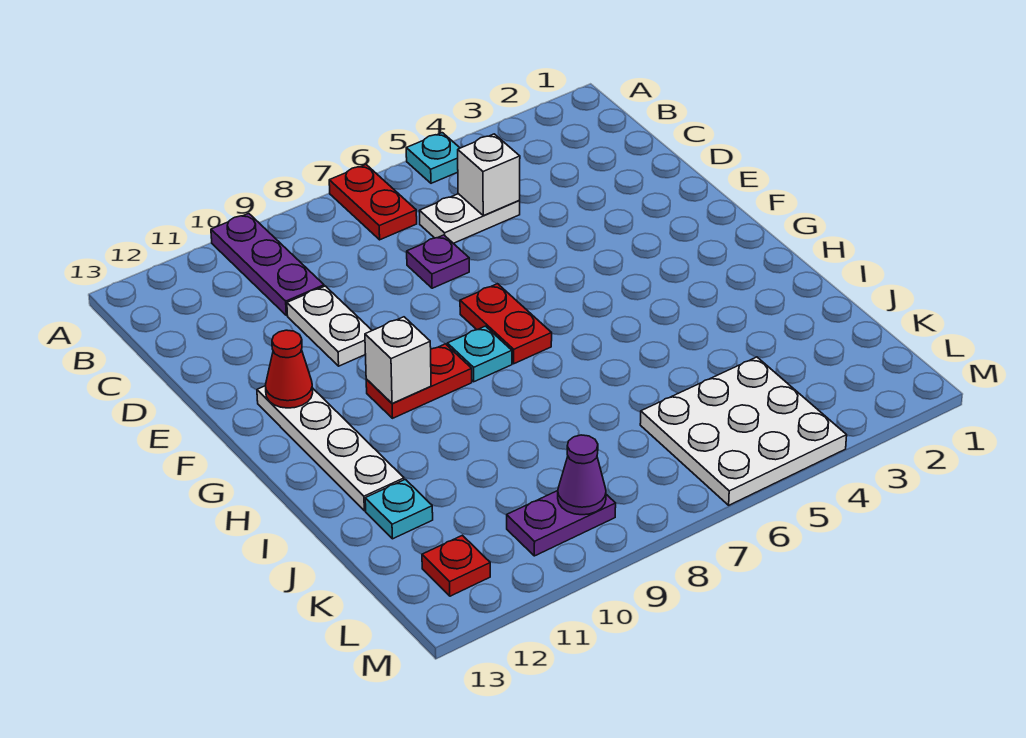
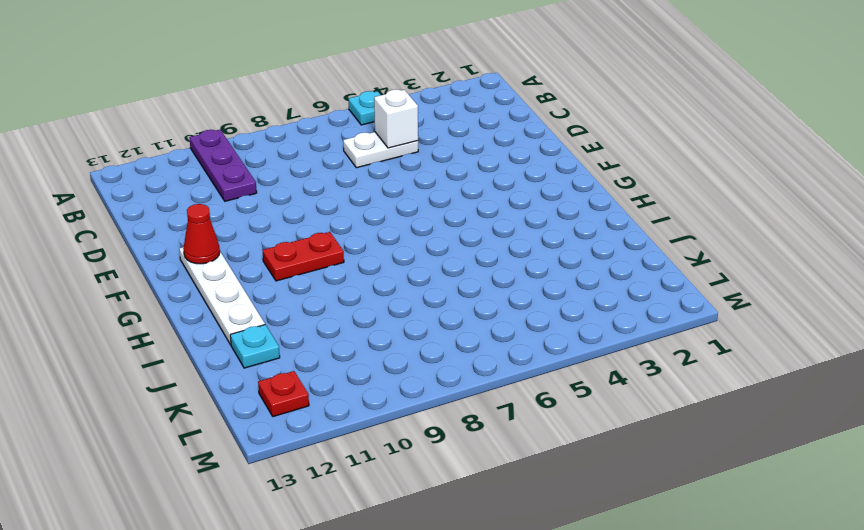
none -> red plate A7:B7 level 1
none -> purple plate D7 level 1
none -> white plate D10:E10 level 1

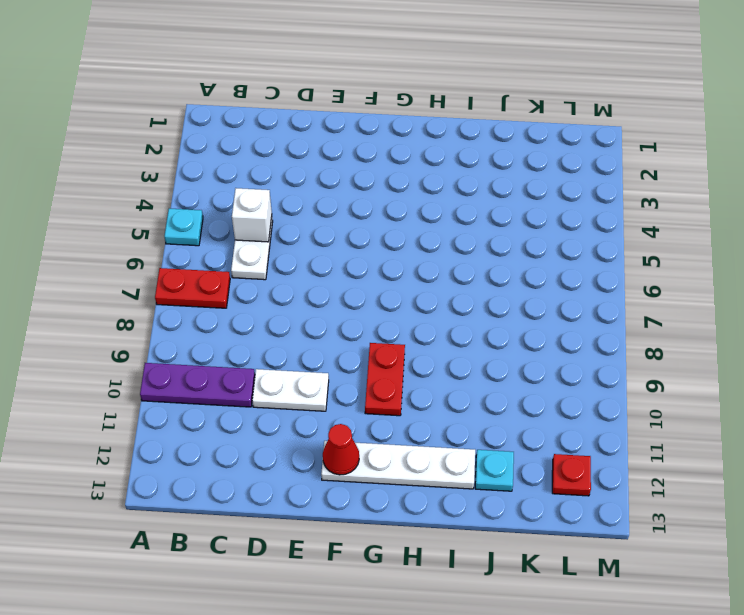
none -> purple plate D7 level 1
none -> red plate F7:G7 level 1
none -> cyan plate G8 level 1

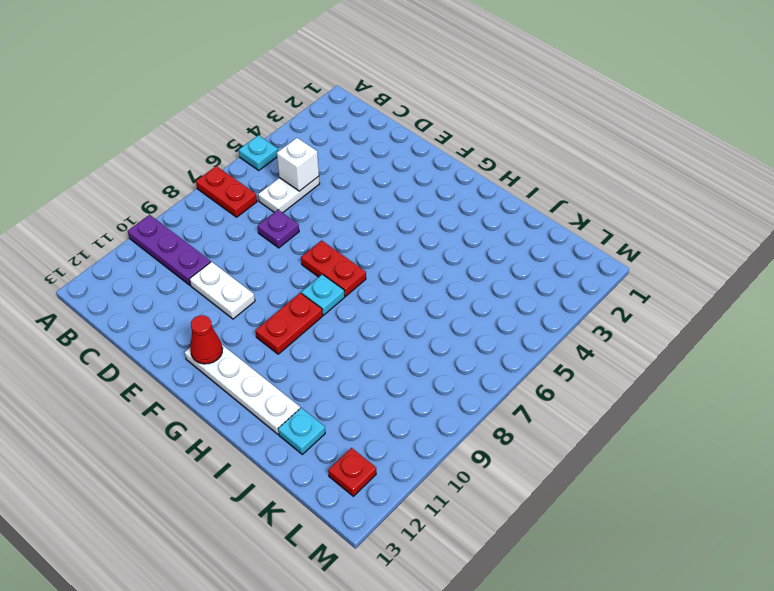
none -> white plate K4:M6 level 1
none -> purple plate L9:L10 level 1
none -> white brick G10 level 2

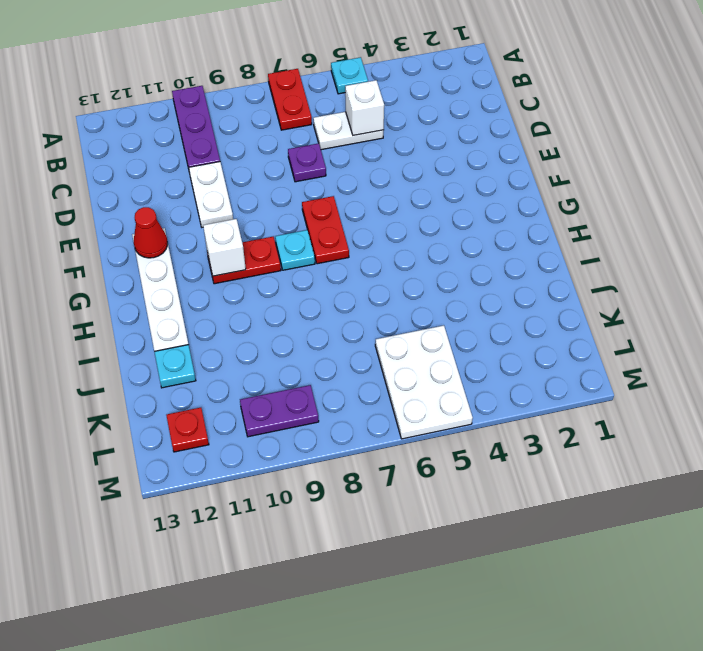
white plate K5:M6 level 1 -> white plate K4:M6 level 1
none -> purple cone L9 level 2

